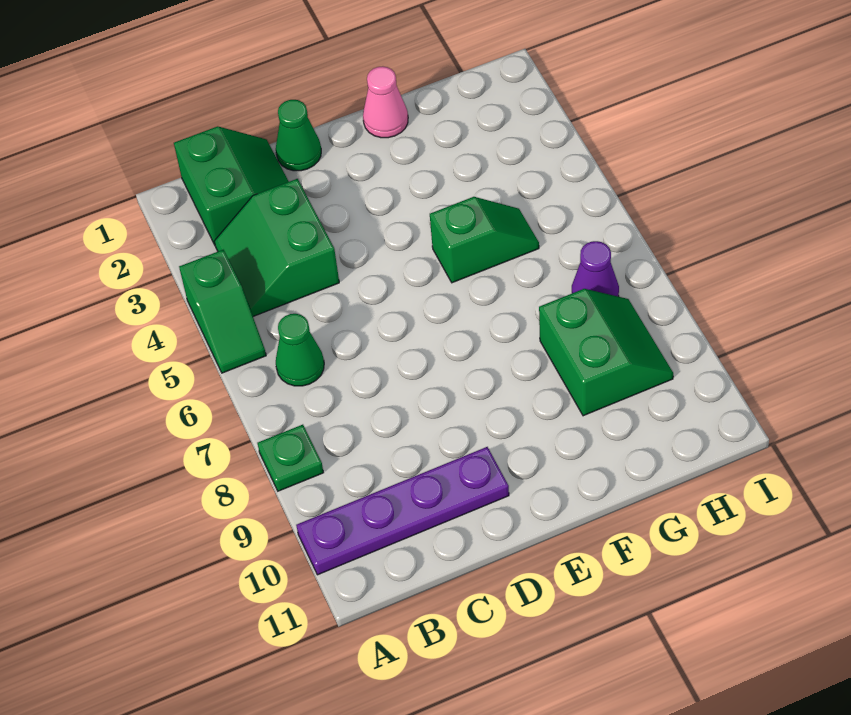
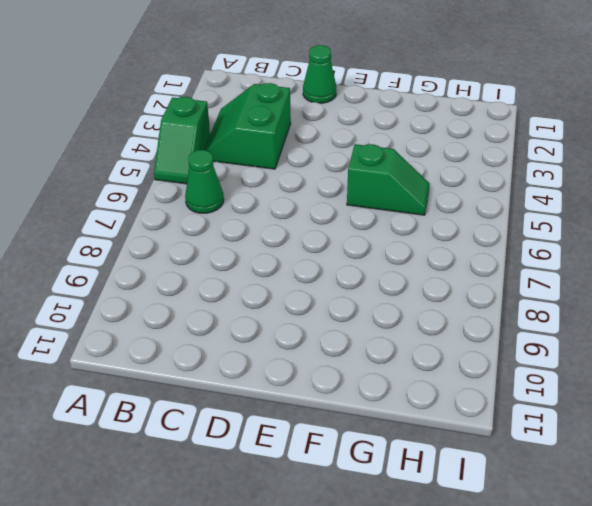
none -> green plate A8 level 1
none -> purple plate A10:D10 level 1

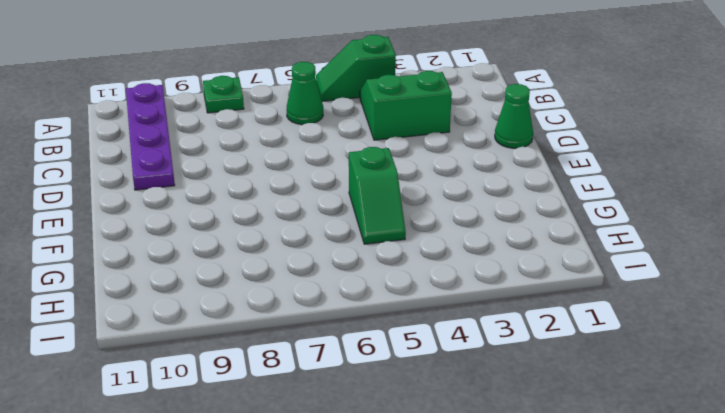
none -> green slope B1:C2 level 1 top B
none -> pink cone F1 level 1

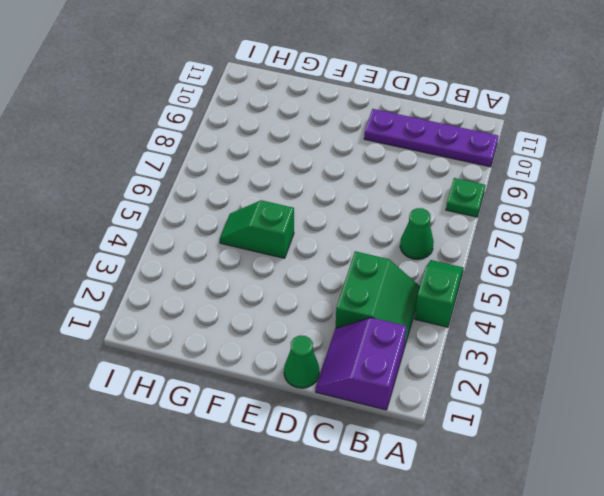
purple slope B1:C2 level 1 top B -> green slope B1:C2 level 1 top B
none -> pink cone F1 level 1
none -> green slope G8:H9 level 1 top G

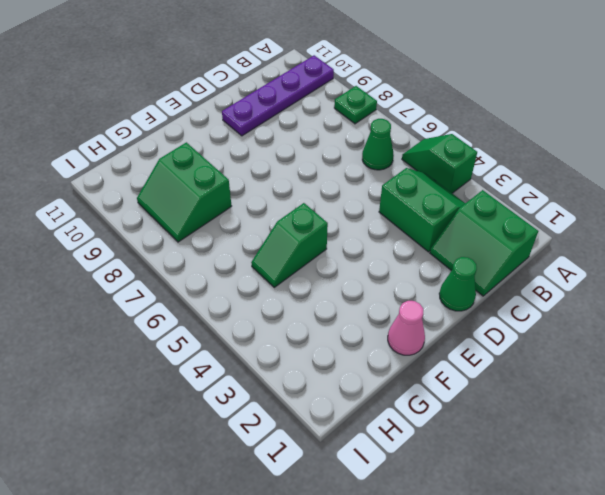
none -> purple cone H7 level 1

